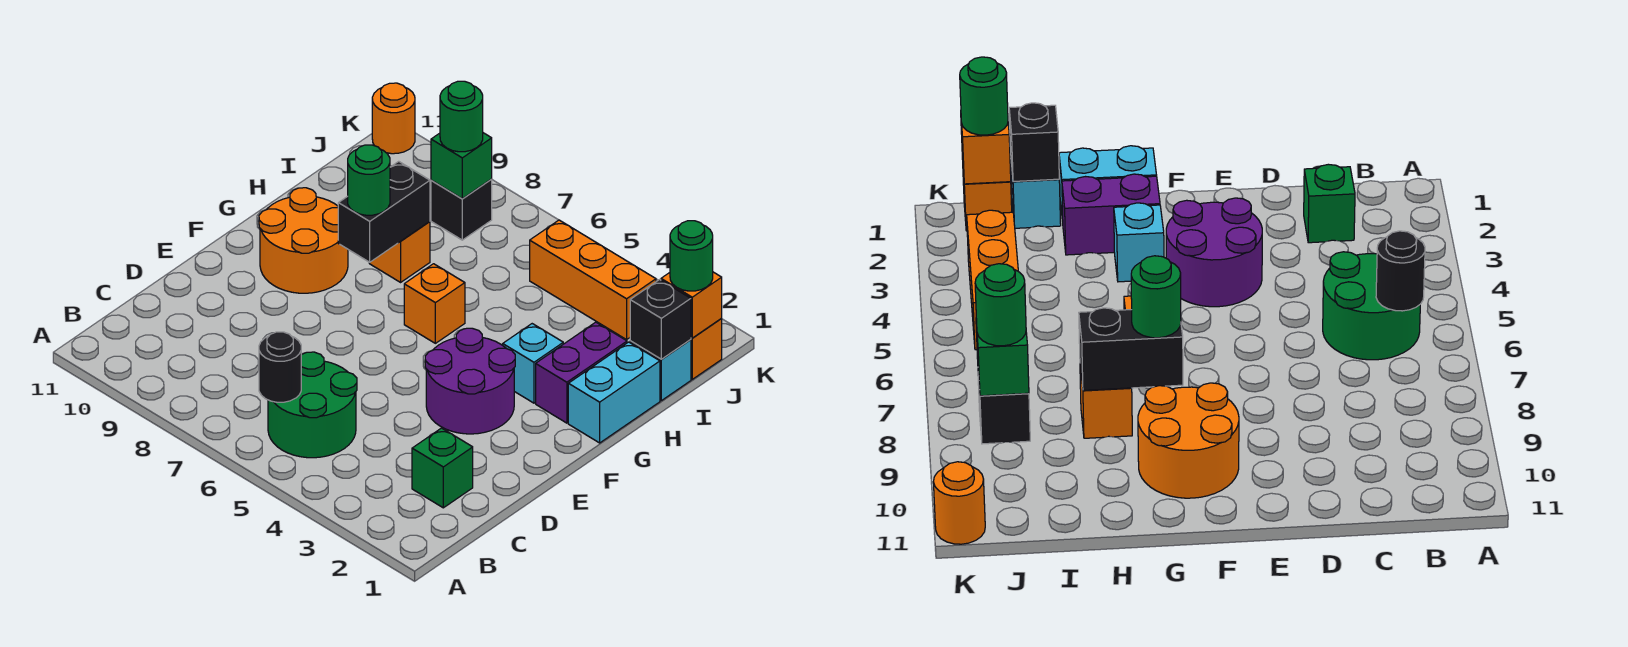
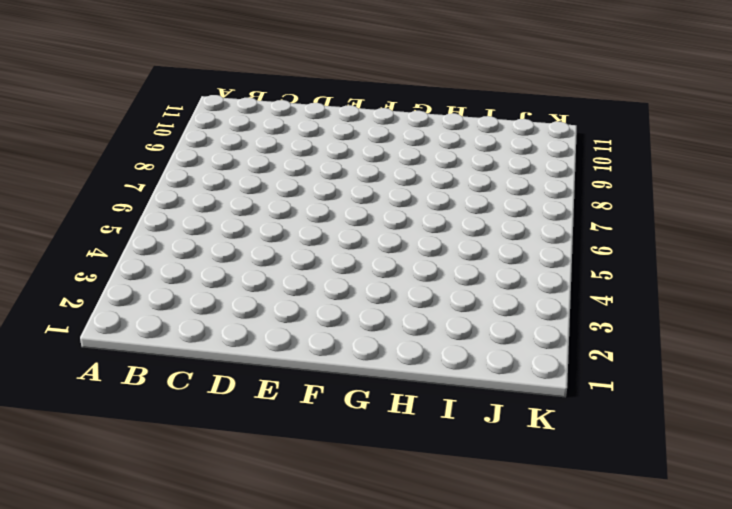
none -> green round brick B5:C6 level 1
none -> green brick C2 level 1
none -> purple round brick E3:F4 level 1

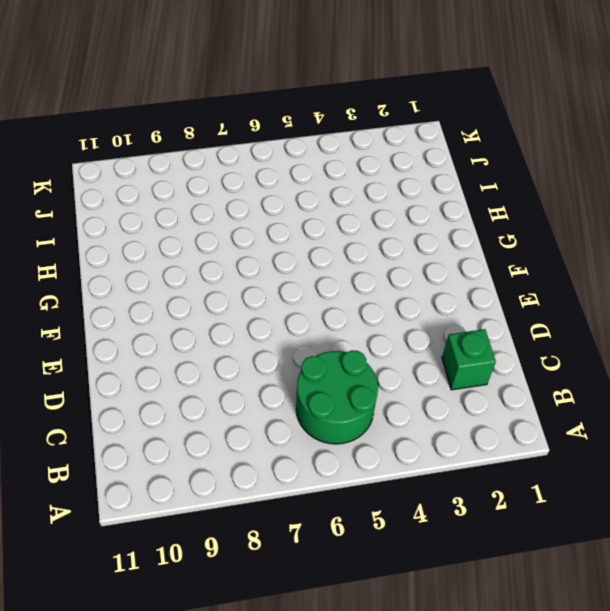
none -> purple round brick E3:F4 level 1
none -> orange round brick F9:G10 level 1
none -> cyan brick G1:H1 level 1

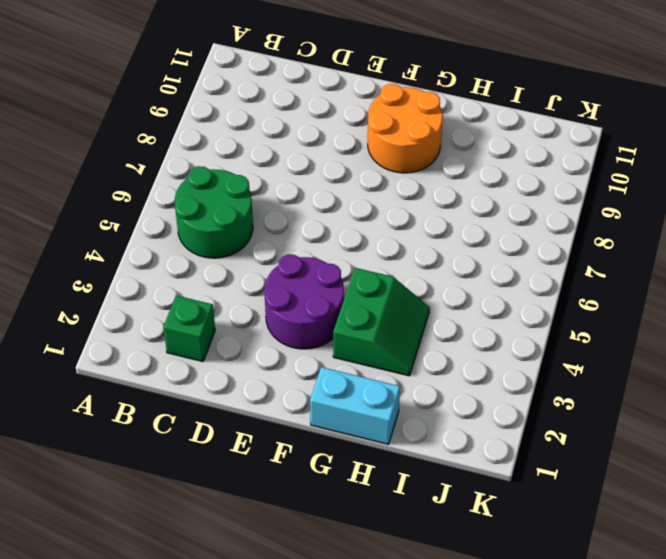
green slope G3:H4 level 1 top G -> cyan brick G3 level 1
none -> purple brick G2:H2 level 1
none -> orange brick G6 level 1
none -> orange brick H8 level 1

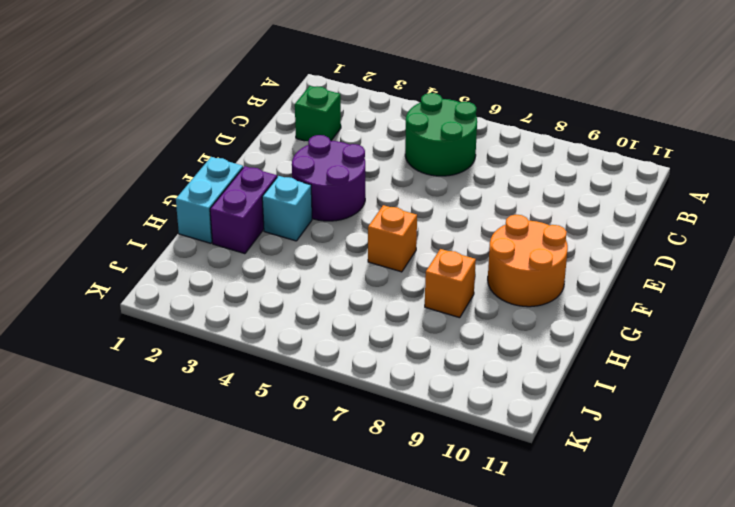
none -> cyan brick I1 level 1
none -> orange brick J1 level 1
none -> orange brick J3:J5 level 1

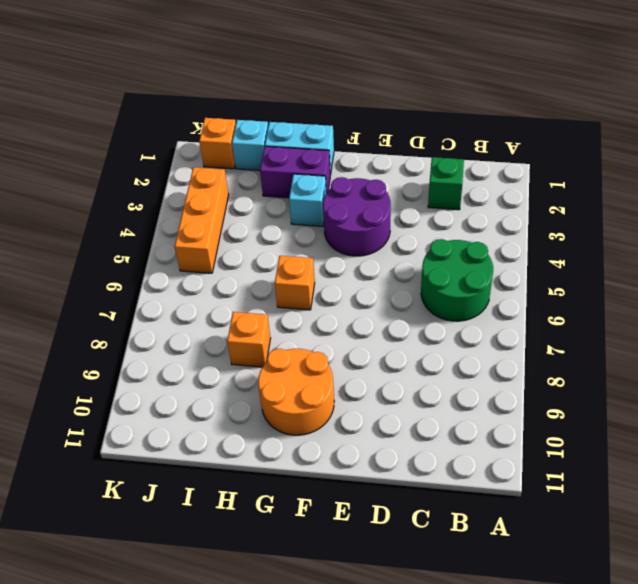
none -> black brick J8 level 1
none -> orange round brick K11 level 1
none -> black round brick B6 level 2

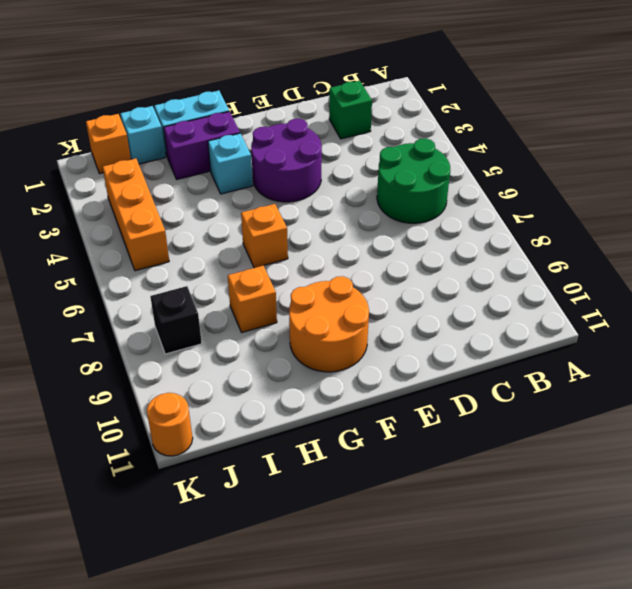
none -> black round brick B6 level 2
none -> black brick G8:H8 level 2
none -> black brick I1 level 2

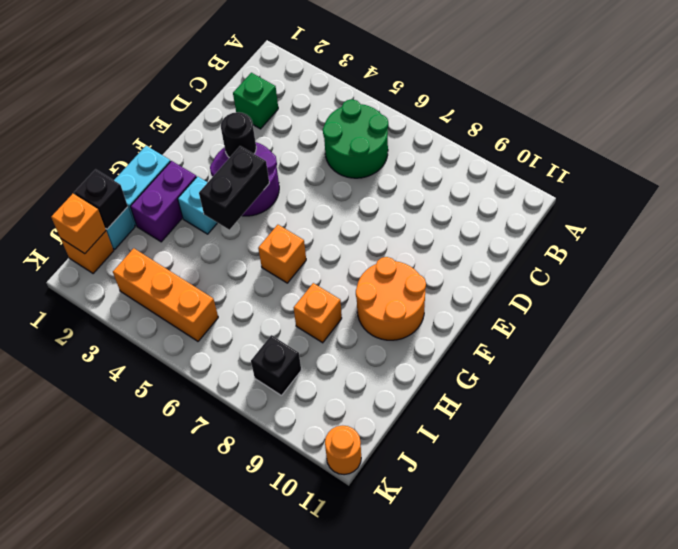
black round brick E3 level 2 -> black round brick B6 level 2
black brick F4:G4 level 2 -> black brick G8:H8 level 2
none -> green brick J8 level 2
none -> green round brick G8 level 3
none -> green round brick J1 level 3

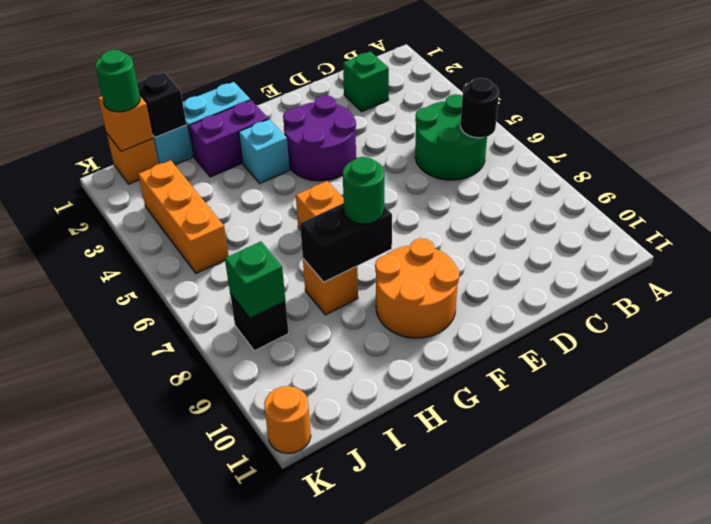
none -> green round brick J8 level 3

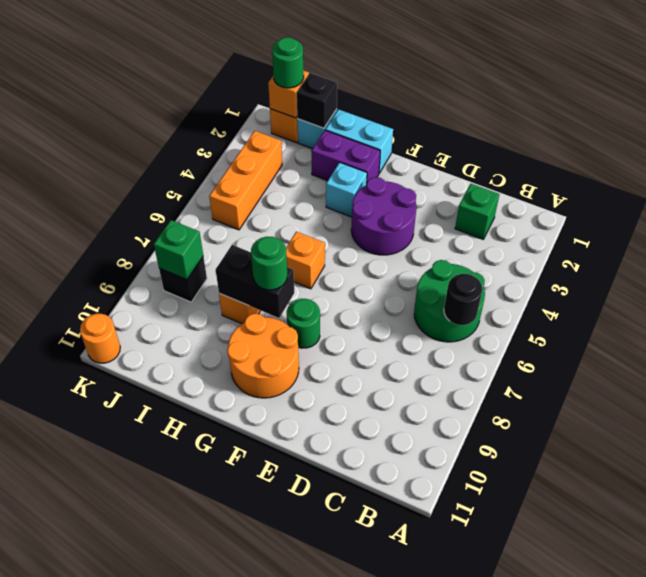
green round brick F8 level 1 -> green round brick J8 level 3

